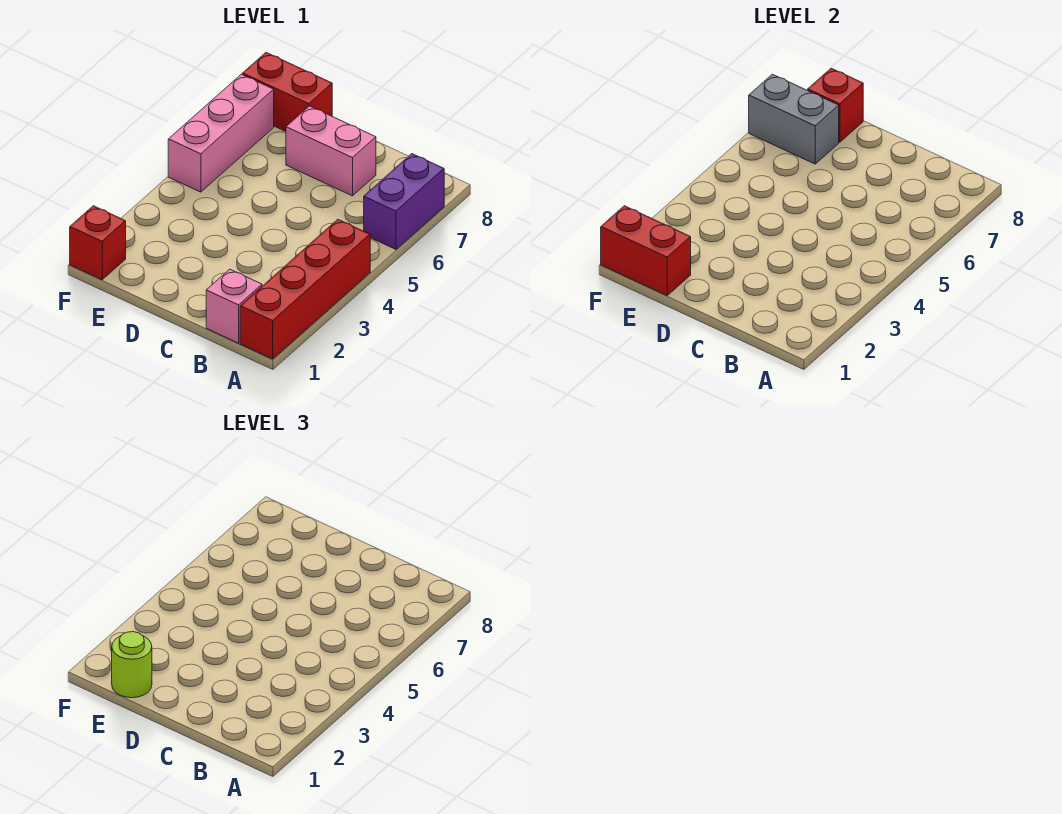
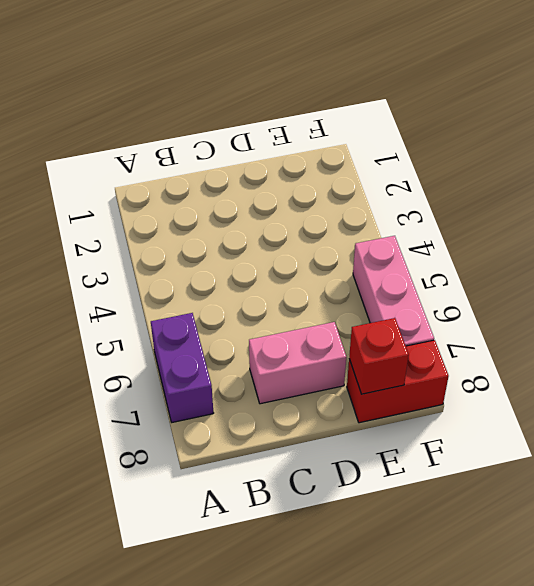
none -> red brick A1:A4 level 1
none -> pink brick B1 level 1

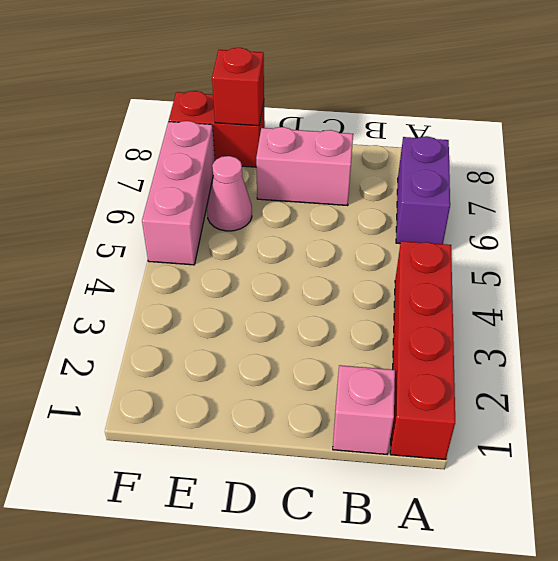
pink cone E6 level 1 -> none
none -> red brick F1 level 1
none -> red brick E1:F1 level 2

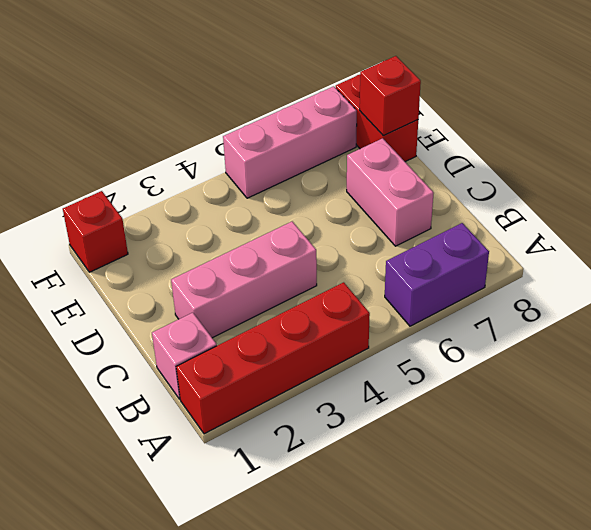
pink brick C2:C4 level 1 -> none
none -> red brick E1:F1 level 2
none -> grey brick E7:F7 level 2

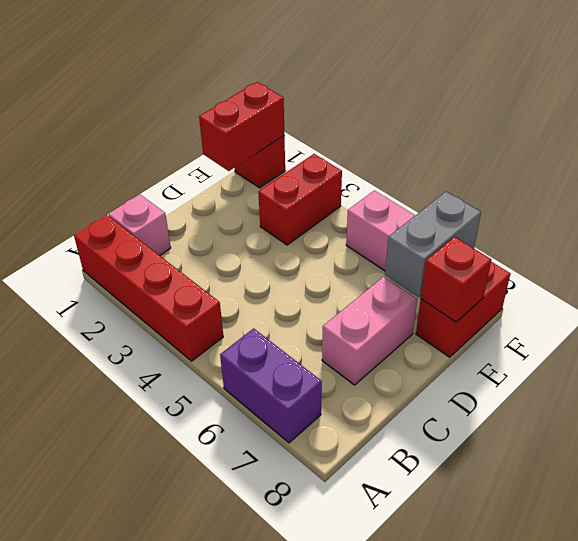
red brick E3:F3 level 1 -> none
none -> lime round brick E1 level 3

